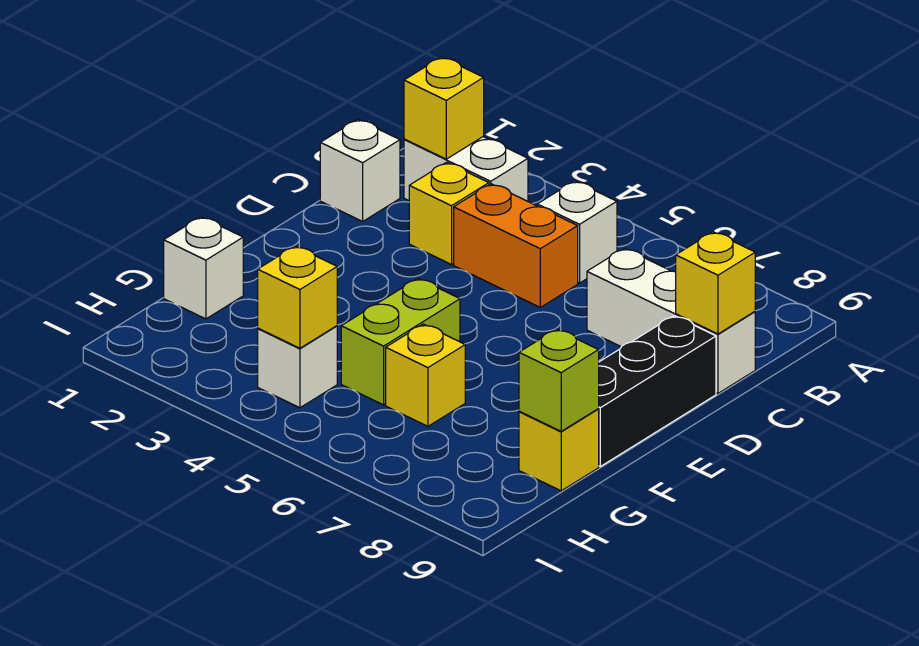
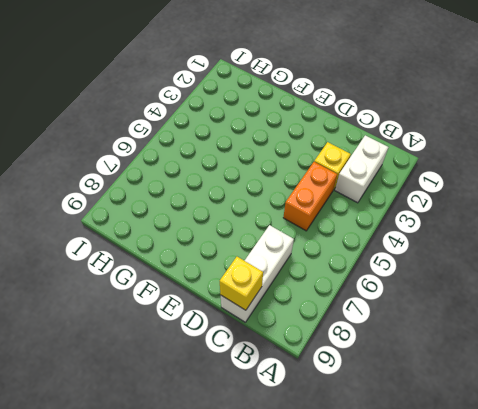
none -> white brick B5 level 1
none -> white brick C1 level 1
none -> black brick D9:F9 level 1

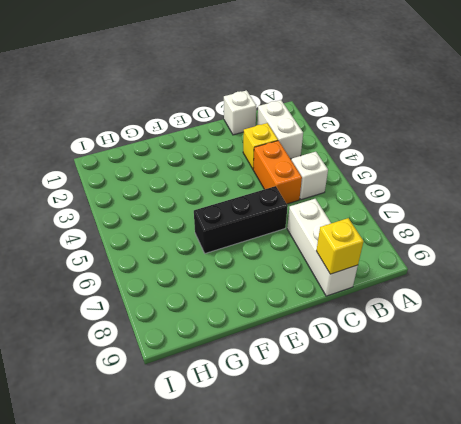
black brick D6:F6 level 1 -> black brick D9:F9 level 1
none -> lime brick F5:G5 level 1
none -> white brick G1 level 1
none -> yellow brick G6 level 1

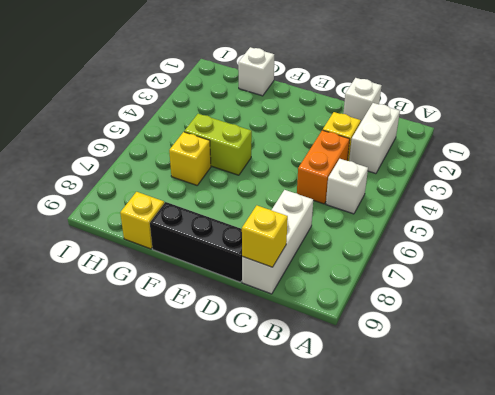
none -> white brick H4 level 1
none -> yellow brick B2 level 2
none -> lime brick G9 level 2

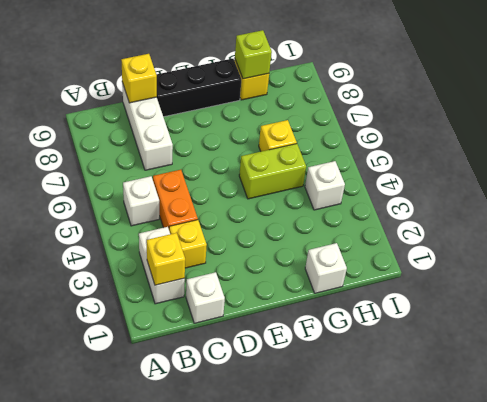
none -> yellow brick H4 level 2

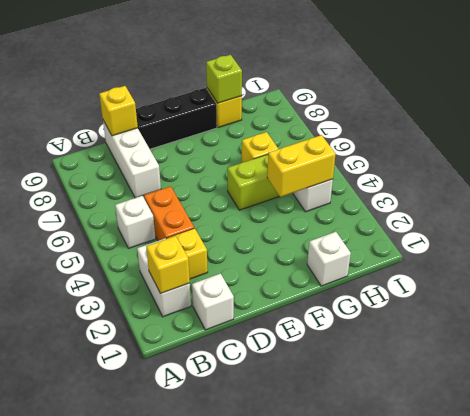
yellow brick G4:H4 level 2 -> yellow brick H4 level 2

